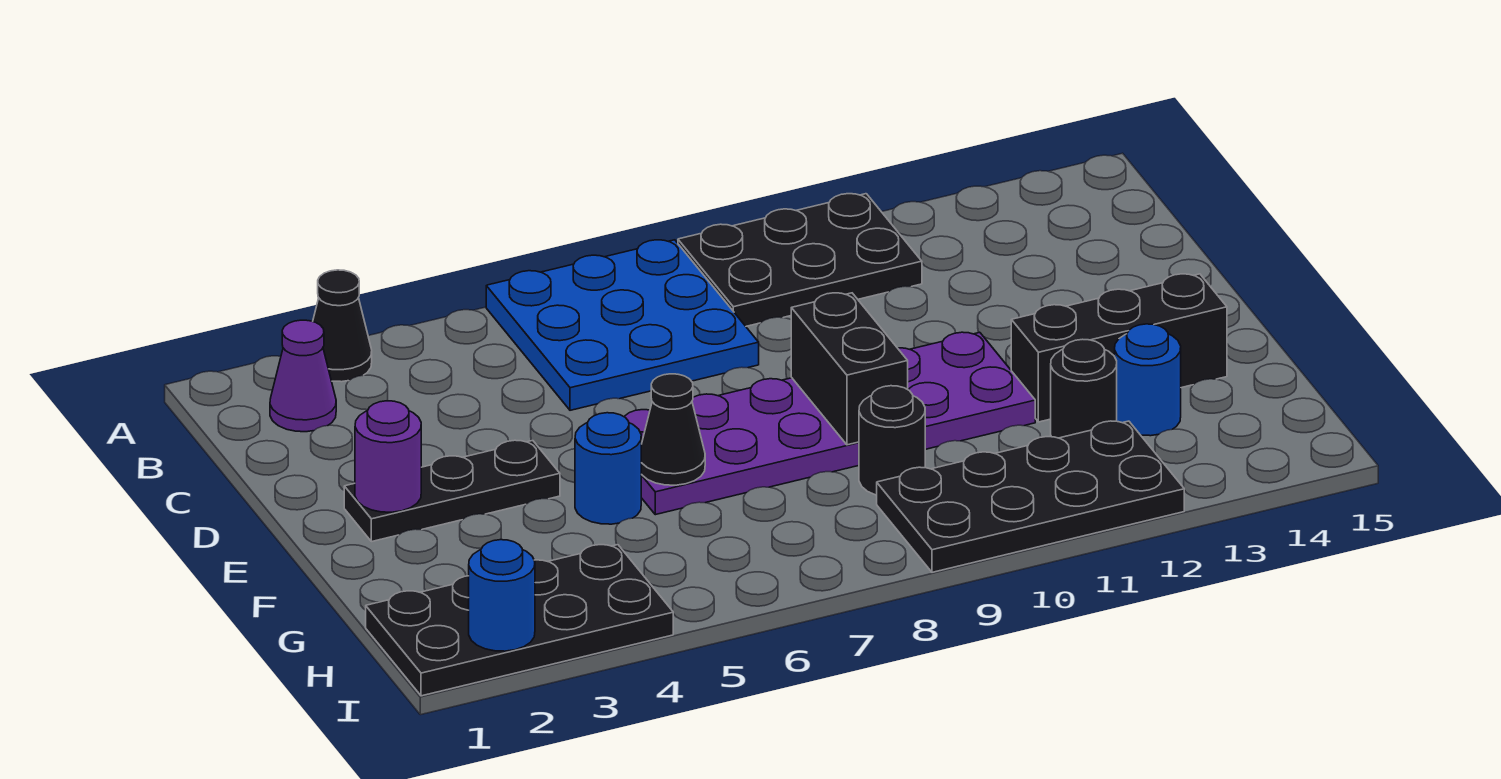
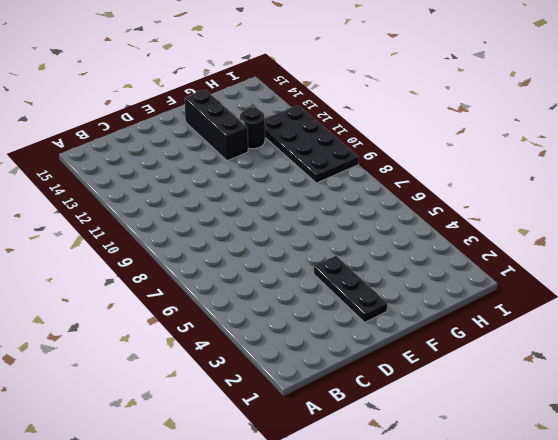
none -> black cone A3 level 1
none -> blue plate A6:C8 level 1
none -> black plate A9:B11 level 1

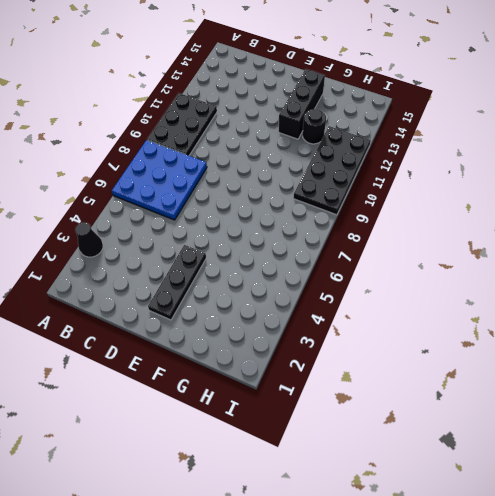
none -> purple cone B2 level 1
none -> purple plate E6:F11 level 1
none -> blue round brick F5 level 1

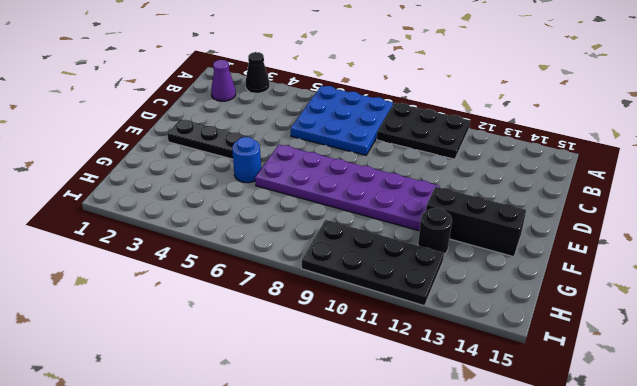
none -> black round brick G9 level 1
none -> blue round brick G13 level 1
none -> black plate H1:I4 level 1

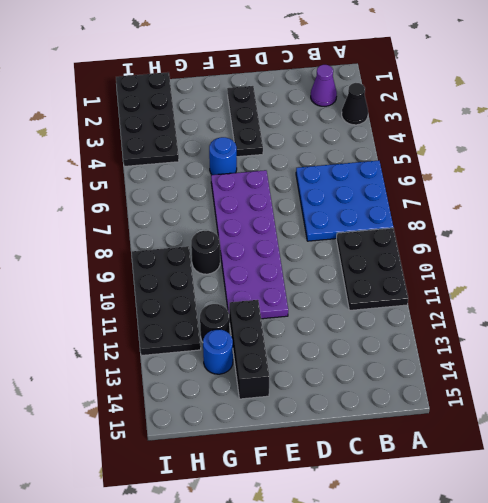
none -> purple round brick E2 level 2
none -> black brick E9:F9 level 2
none -> black cone F6 level 2

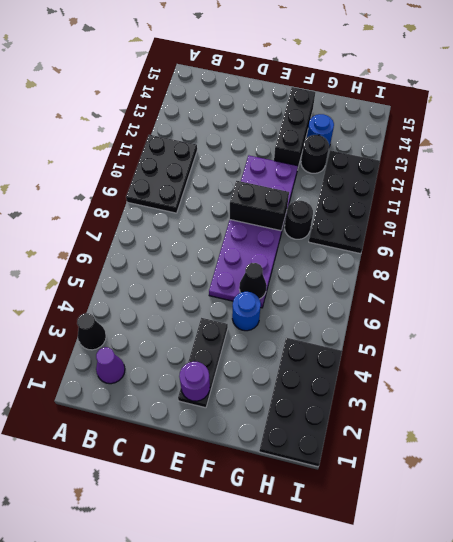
none -> blue plate A6:C8 level 1
none -> blue round brick I2 level 2

